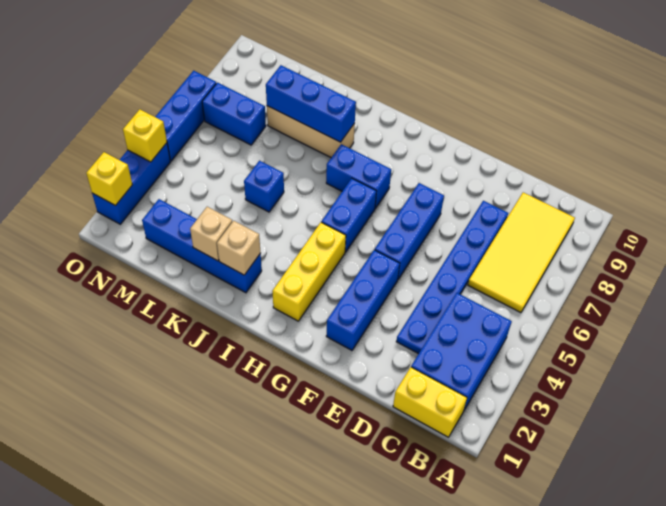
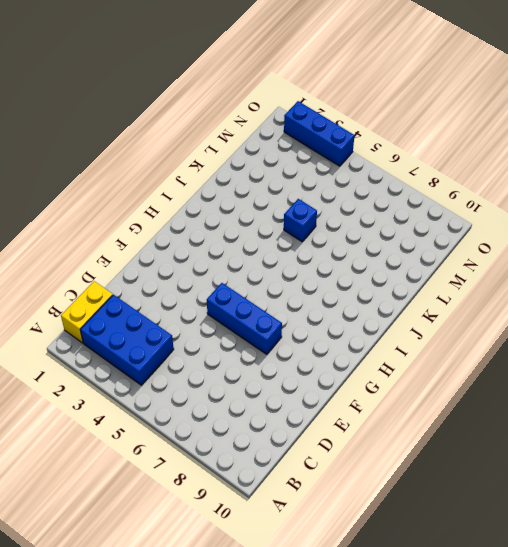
none -> yellow tile B6:C9 level 1
none -> blue plate D3:D8 level 1
none -> blue brick F2:F4 level 1

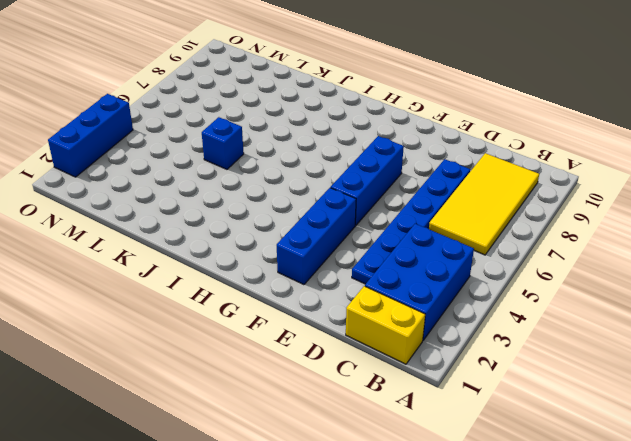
none -> yellow brick H2:H4 level 1
none -> blue brick H5:H6 level 1
none -> blue brick H7:I7 level 1

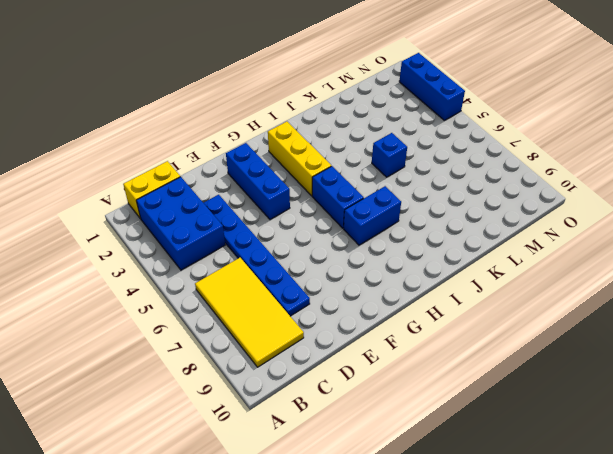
none -> blue brick F5:F7 level 1
none -> blue brick J2:M2 level 1
none -> tan brick J8:L8 level 1

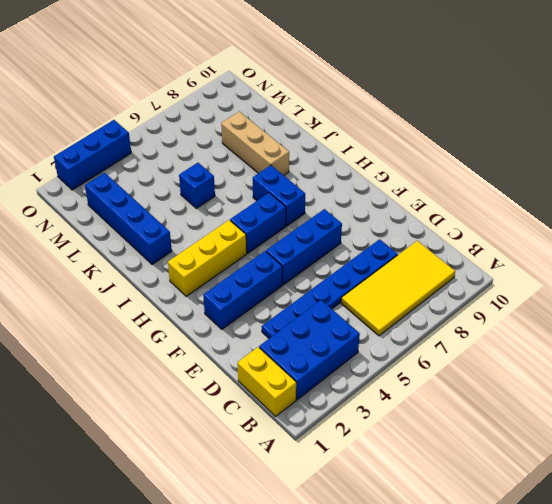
none -> blue brick M7:N7 level 1
none -> blue brick O5:O7 level 1
none -> tan brick J2 level 2

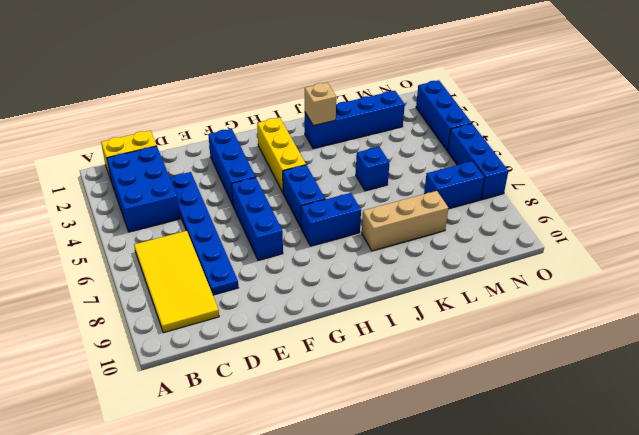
none -> blue brick J8:L8 level 2
none -> tan brick K2 level 2
none -> yellow brick O2 level 2

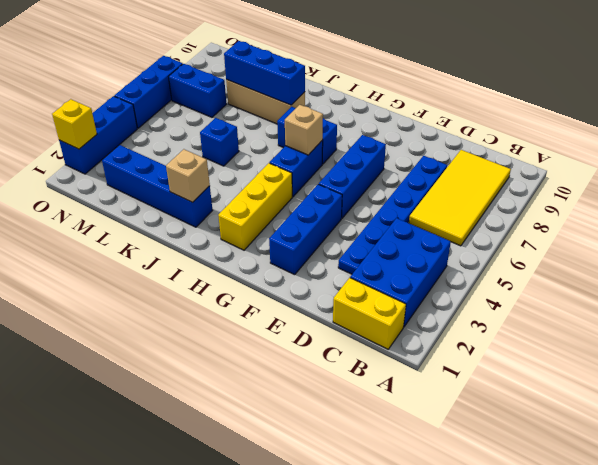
tan brick H6 level 2 -> tan brick K2 level 2
none -> yellow brick O4 level 2

